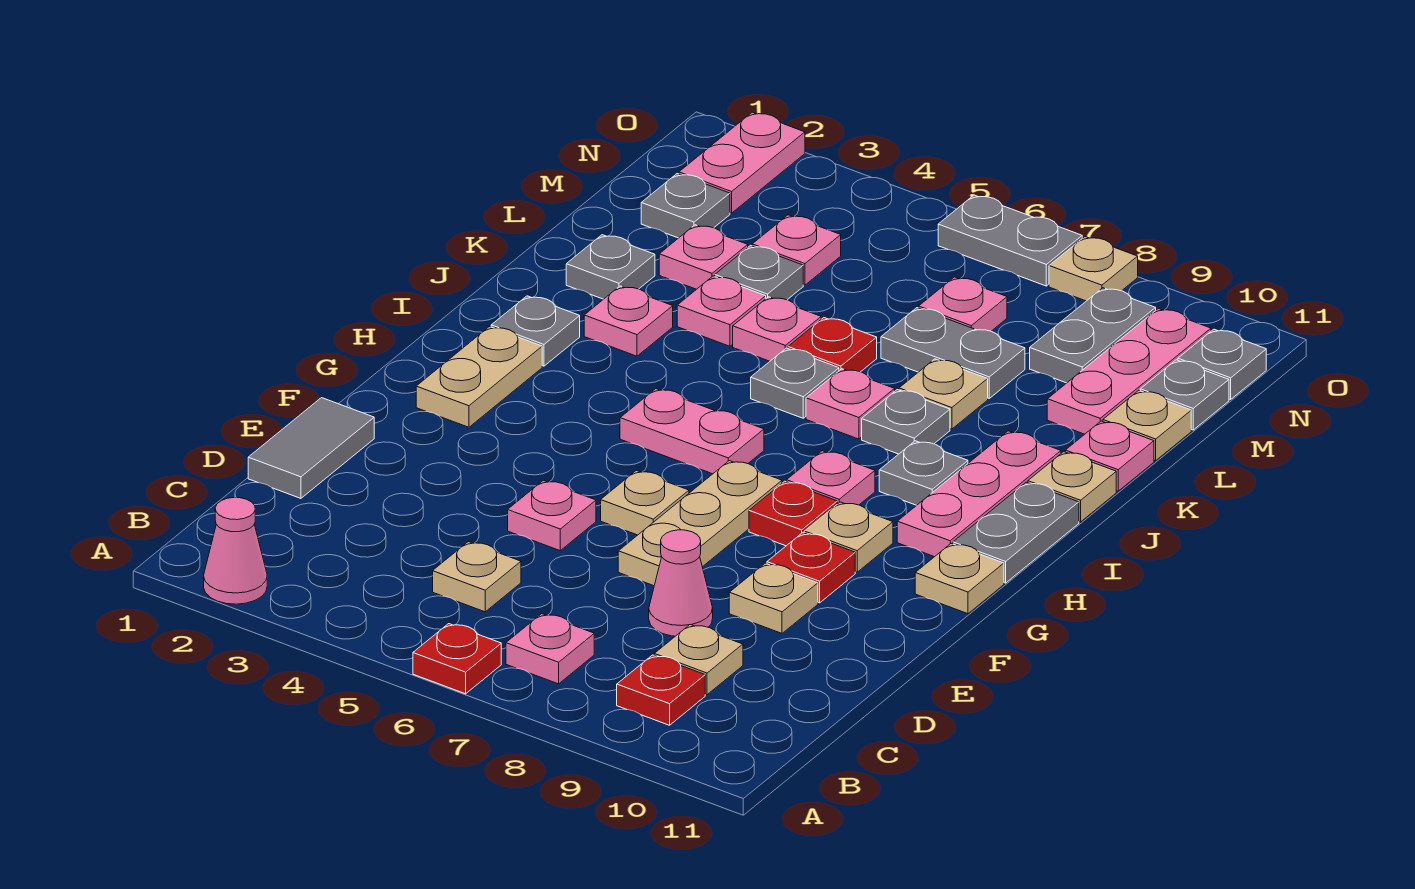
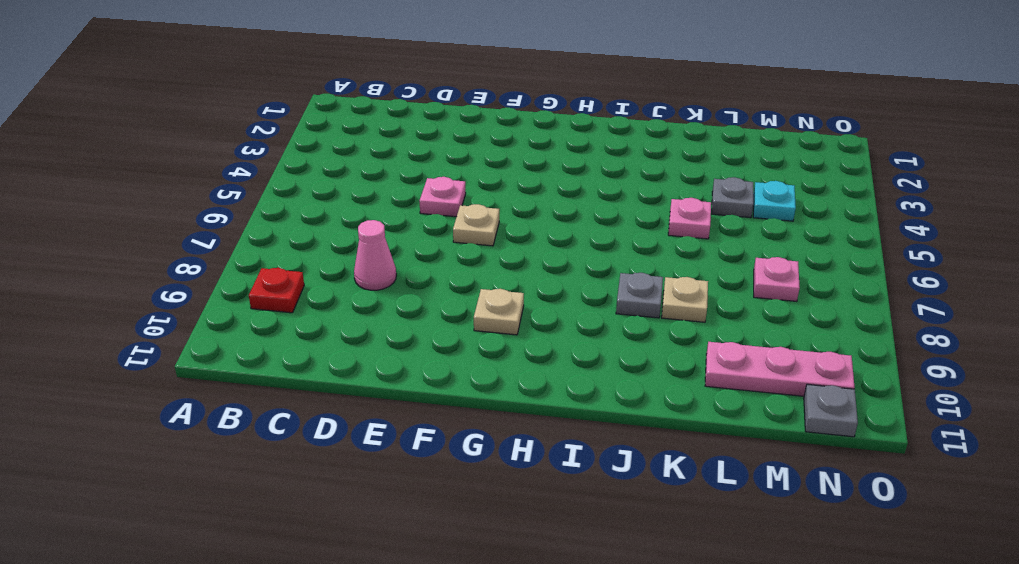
cyan plate M4 level 1 -> pink plate M4 level 1
none -> pink cone A2 level 1
none -> red plate A6 level 1
none -> pink plate B7 level 1
none -> tan plate C5 level 1

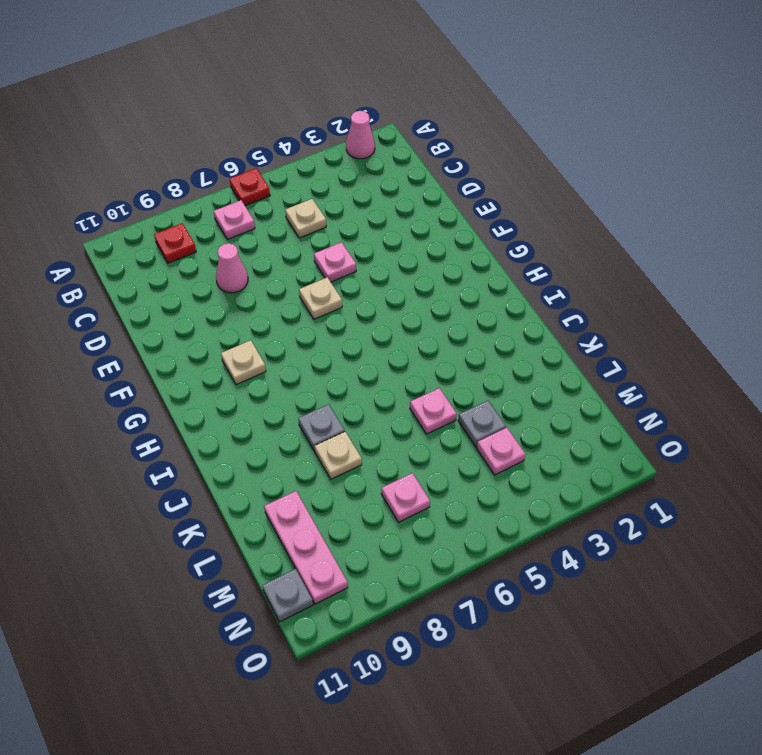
none -> tan plate C9 level 1
none -> grey tile D1:E1 level 1
none -> tan plate E7:G7 level 1
none -> tan plate E9 level 1

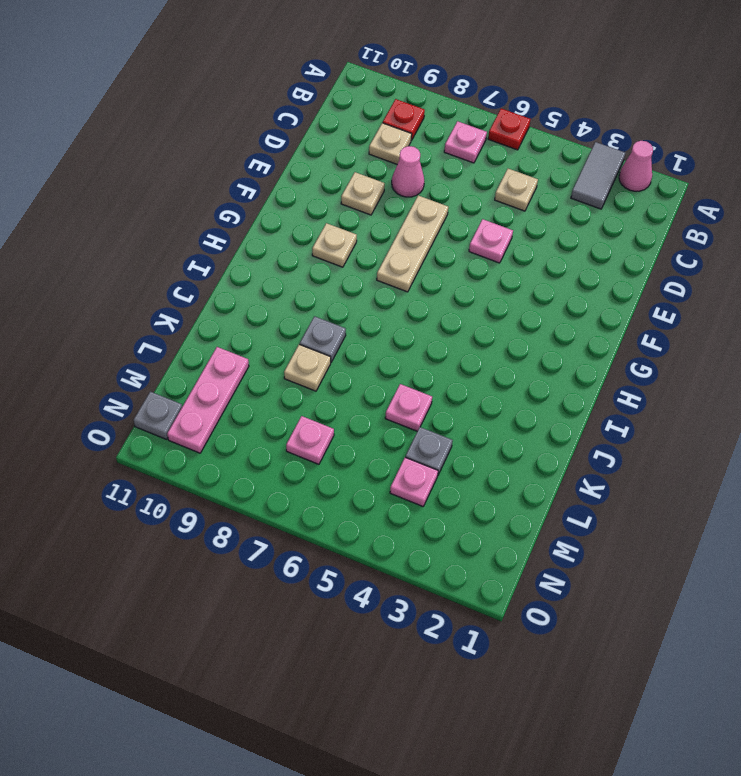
grey tile A3:B3 level 1 -> grey tile D1:E1 level 1
none -> tan plate F6 level 1
none -> red plate F9 level 1
none -> tan plate G2:H2 level 1
none -> red plate G8 level 1

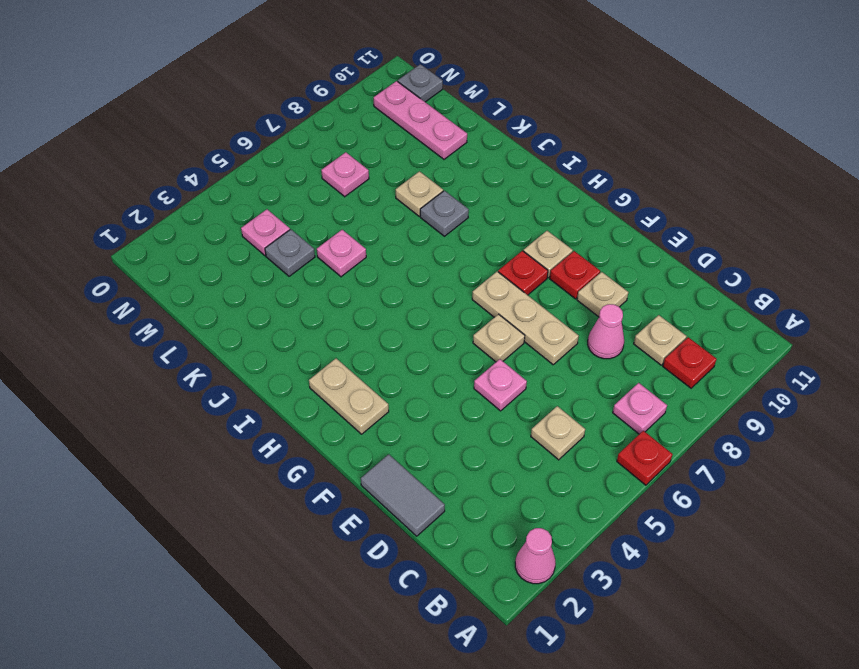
none -> tan plate G11 level 1
none -> pink plate H5:H6 level 1
none -> pink plate H8 level 1
none -> pink plate H10:J10 level 1

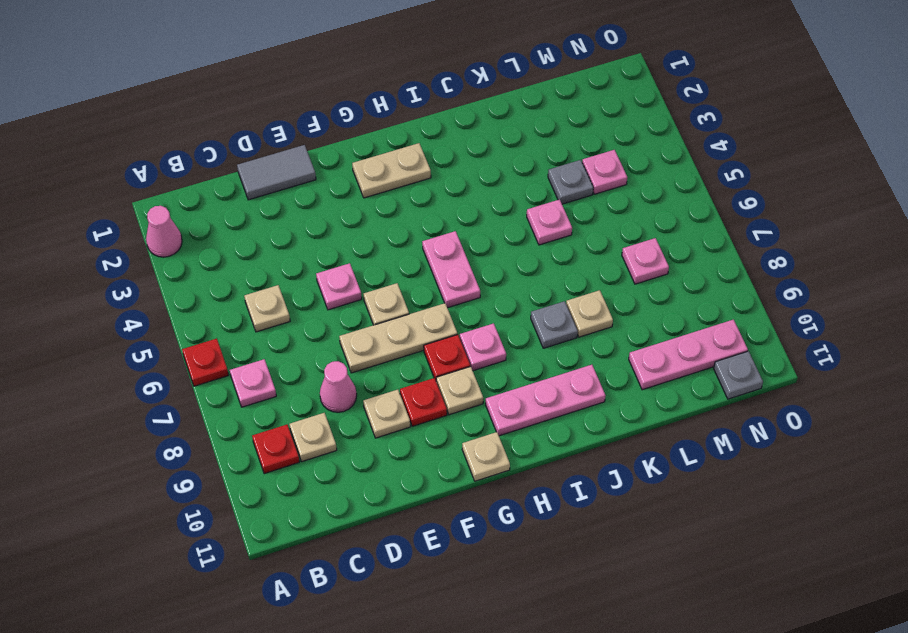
none -> grey plate H11:I11 level 1
none -> grey plate I2 level 1
none -> grey plate I9 level 1
none -> pink plate J3 level 1

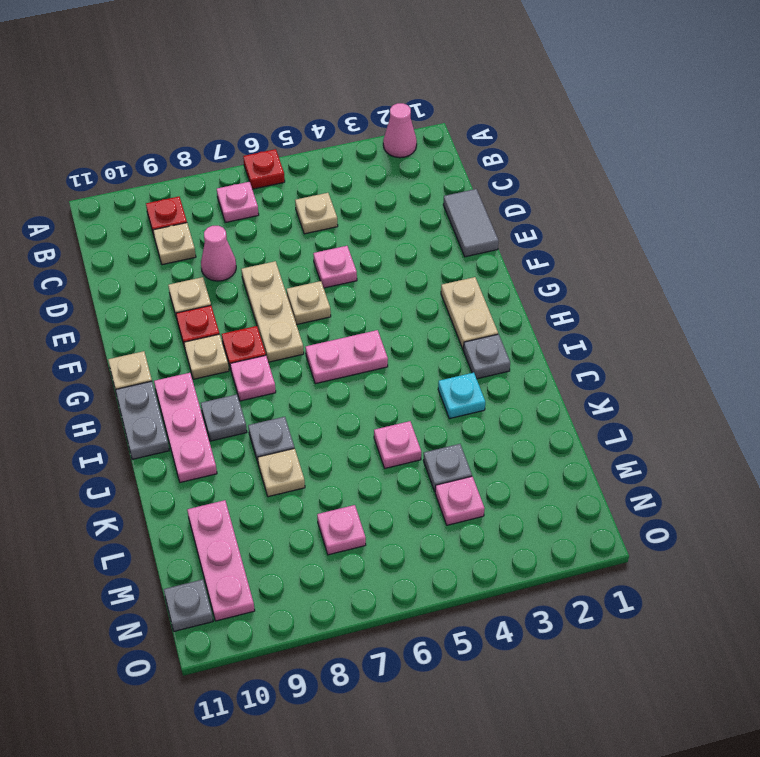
cyan plate J3 level 1 -> pink plate J3 level 1
none -> grey plate J6 level 1
none -> pink plate J7 level 1
none -> tan plate J11 level 1
none -> grey plate K2 level 1

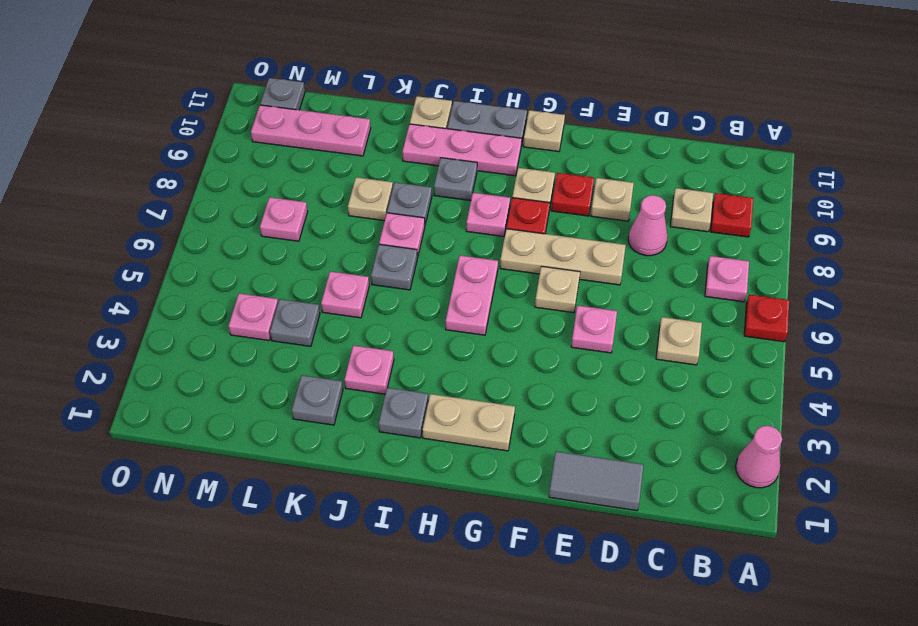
none -> pink plate K4 level 1
none -> red plate K6 level 1
none -> pink plate K11 level 1
none -> pink plate L3 level 1

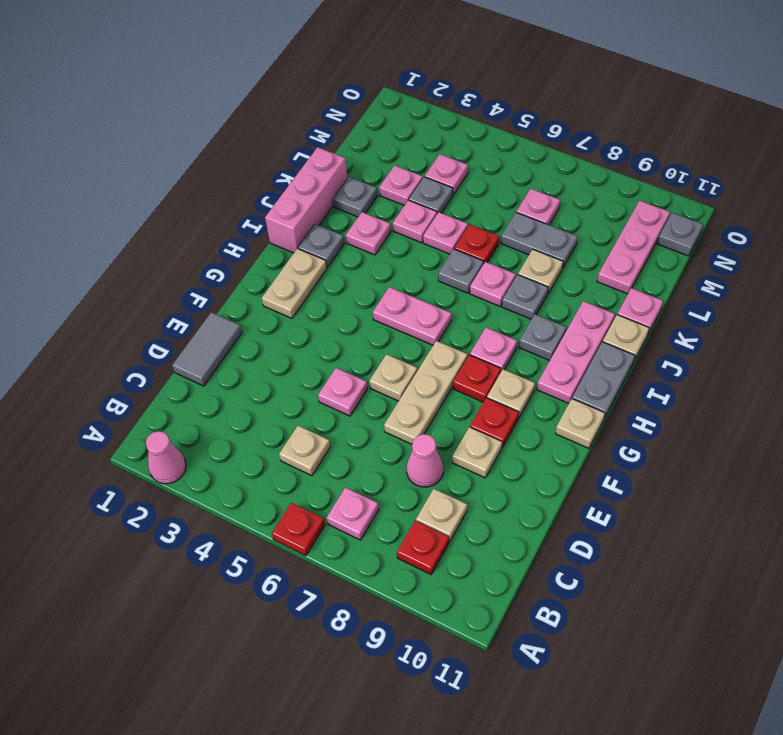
pink brick I1:K1 level 1 -> none
none -> tan plate L11 level 1
none -> grey plate M2 level 1
none -> grey plate M9:N9 level 1
none -> grey plate M11 level 1

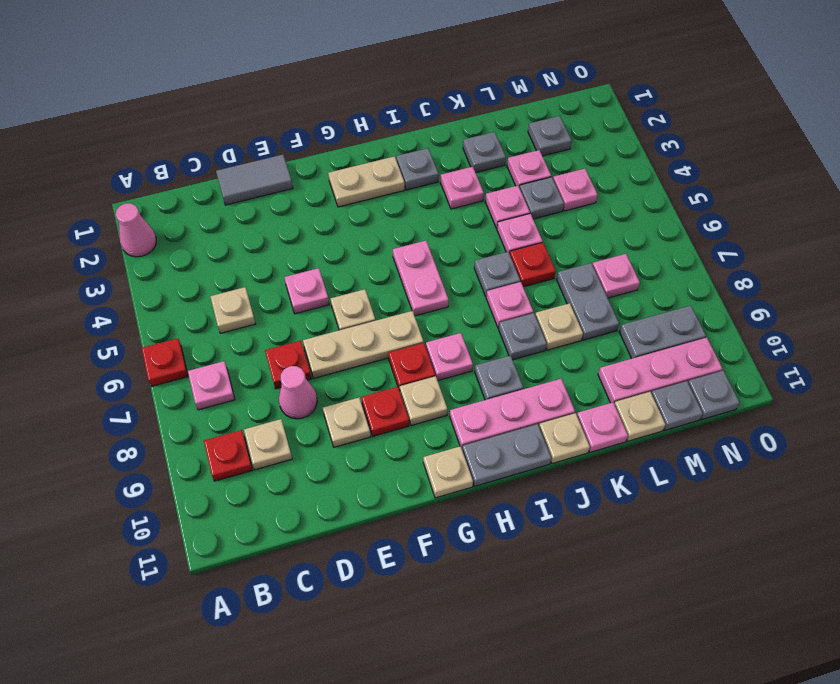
red plate D7 level 1 -> none
none -> pink plate N2:O2 level 1
none -> grey plate O6:O7 level 1
none -> tan plate O8 level 1

